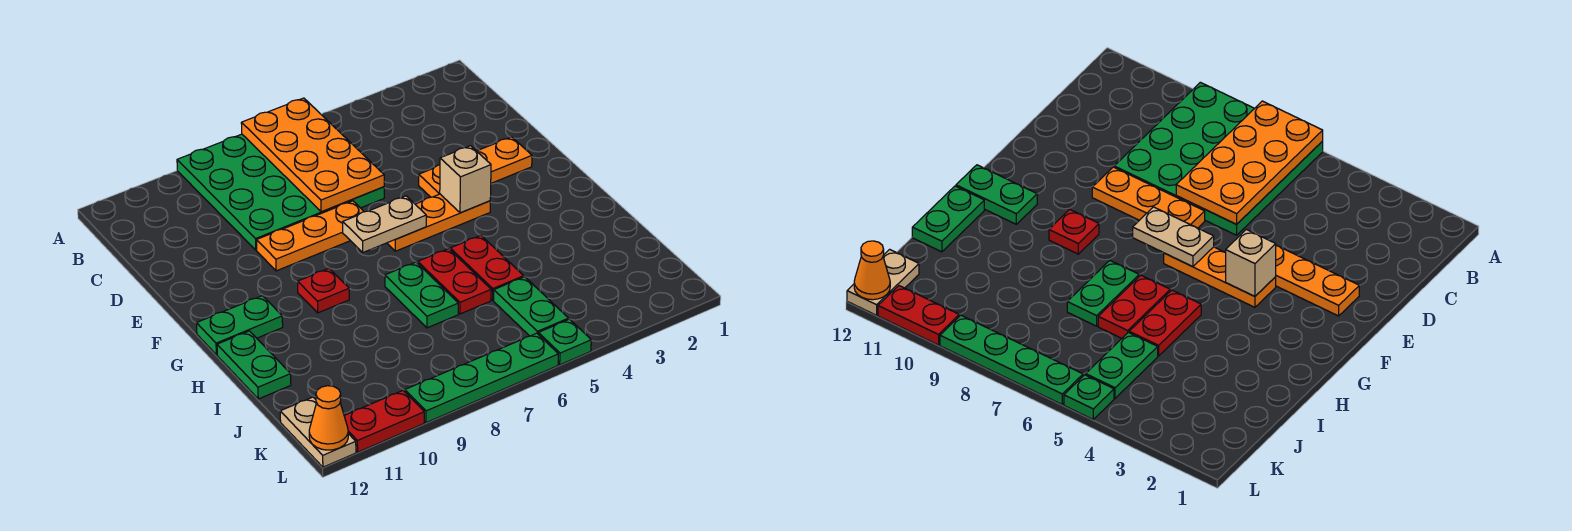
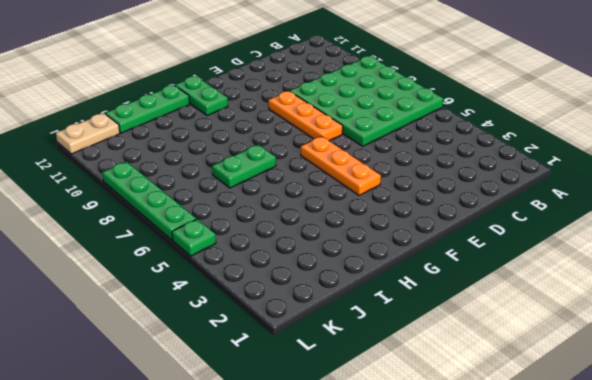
green plate H12:J12 level 1 -> green plate H12:I12 level 1
none -> orange plate E2:E4 level 1
none -> red plate G9 level 1
none -> red plate H5:I5 level 1

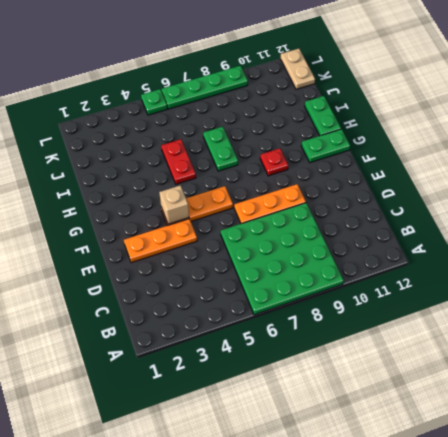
none -> red plate H6:I6 level 1
none -> green plate J5:K5 level 1
none -> red plate L10:L11 level 1

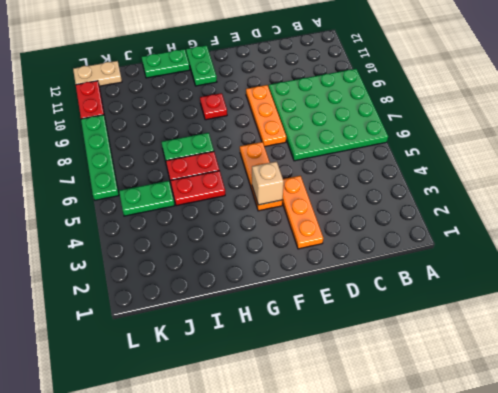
none -> green plate L5 level 1
none -> orange plate A6:D7 level 2
none -> tan plate F6:F7 level 2

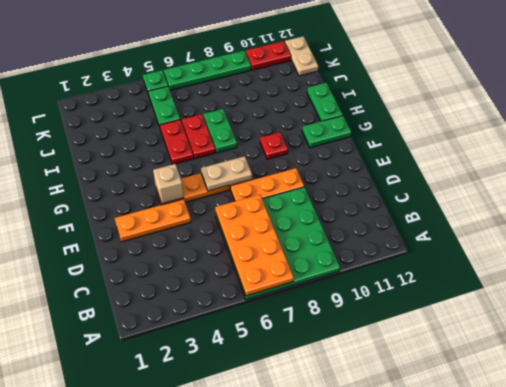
none -> orange cone L12 level 2

